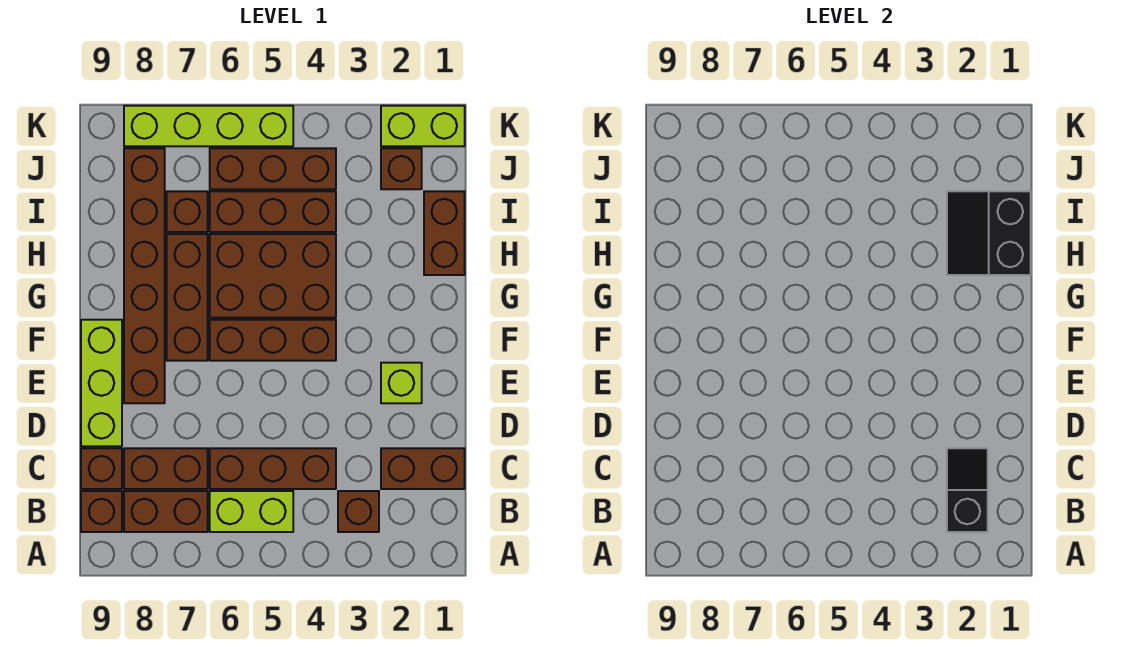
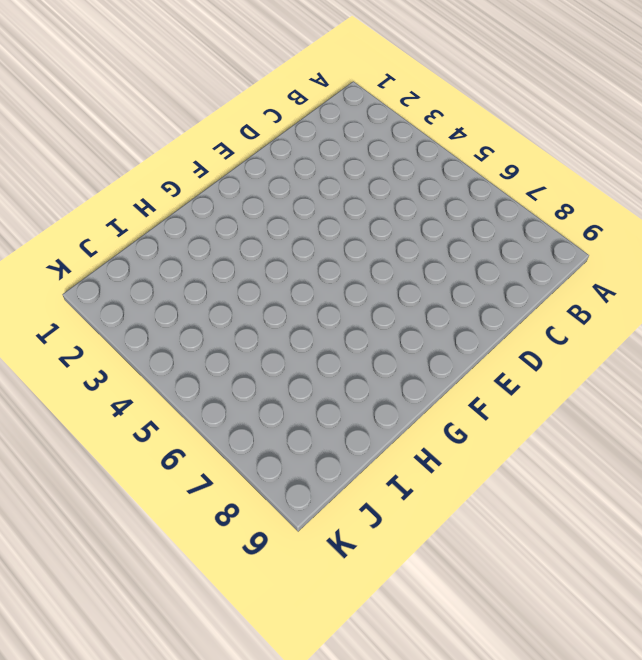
none -> brown brick B3 level 1
none -> lime brick B5:B6 level 1
none -> brown brick B7:B8 level 1

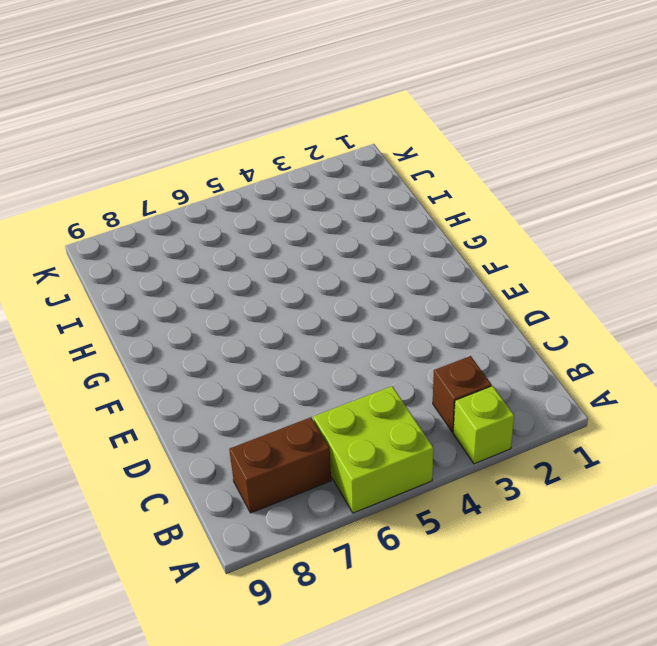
lime brick A3 level 1 -> lime brick E2 level 1
lime brick A5:B6 level 1 -> lime brick B5:B6 level 1
none -> brown brick B9 level 1
none -> brown brick C1:C2 level 1
none -> brown brick C4:C6 level 1

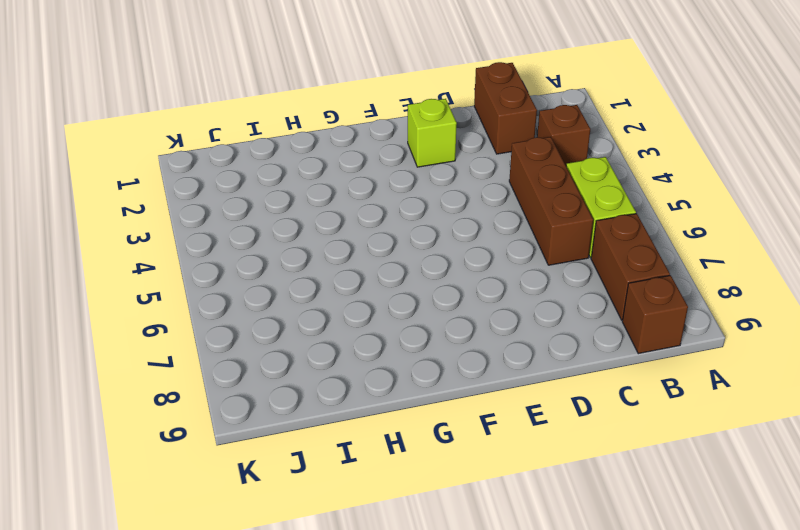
none -> brown brick C7:C8 level 1
none -> brown brick C9 level 1
none -> lime brick D9:F9 level 1

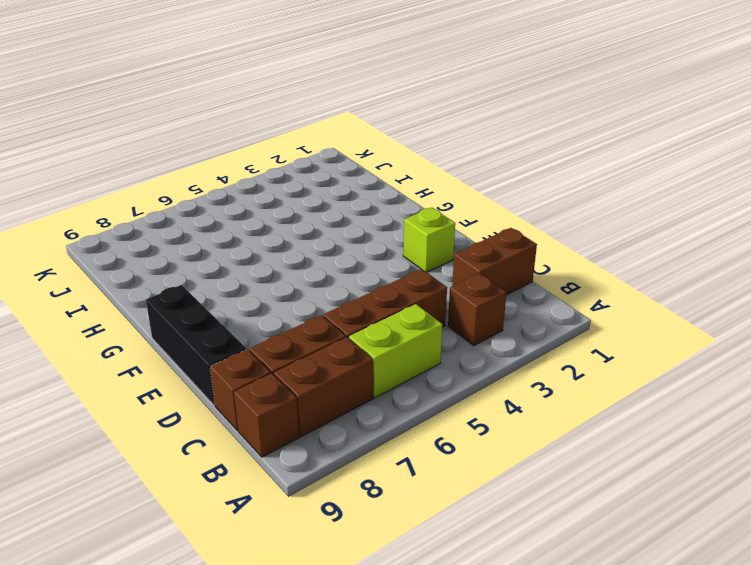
black brick D9:F9 level 1 -> lime brick D9:F9 level 1
none -> brown brick E8:J8 level 1
none -> brown brick F4:F6 level 1
none -> brown brick F7:H7 level 1

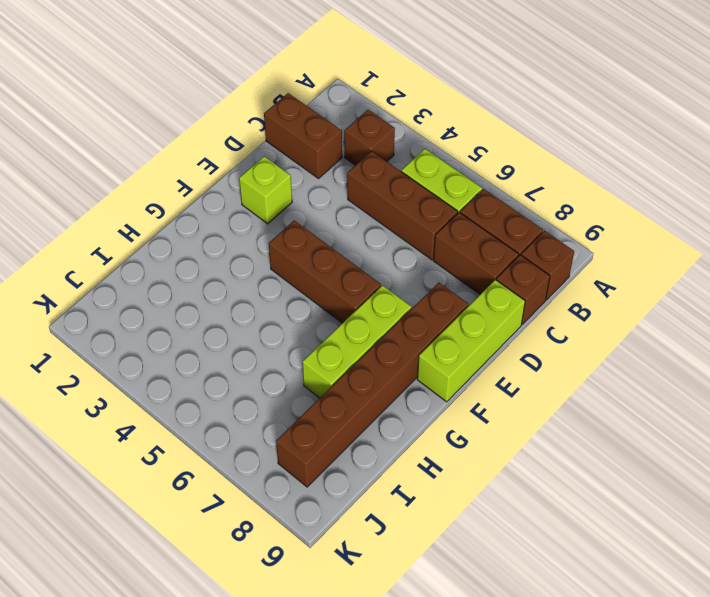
lime brick F7:H7 level 1 -> brown brick F7:H7 level 1
none -> brown brick G4:H6 level 1
none -> brown brick H1:I1 level 1
none -> brown brick I4:I6 level 1

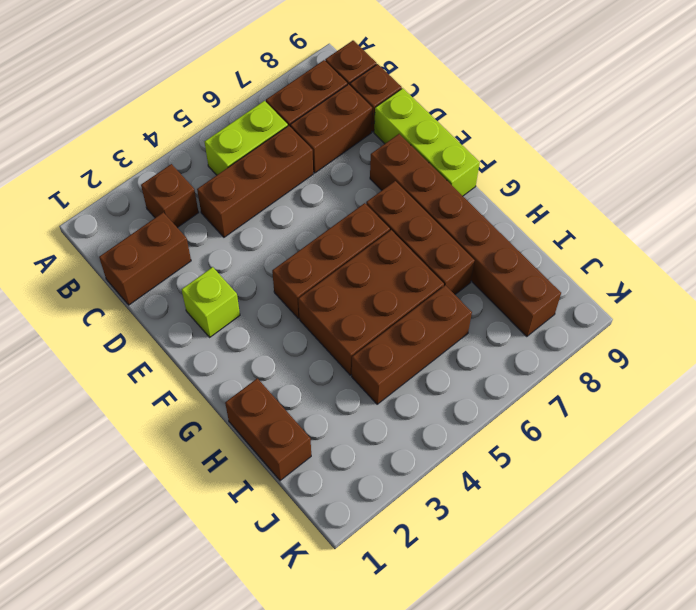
none -> brown brick I7 level 1
none -> brown brick J2 level 1
none -> brown brick J4:J6 level 1

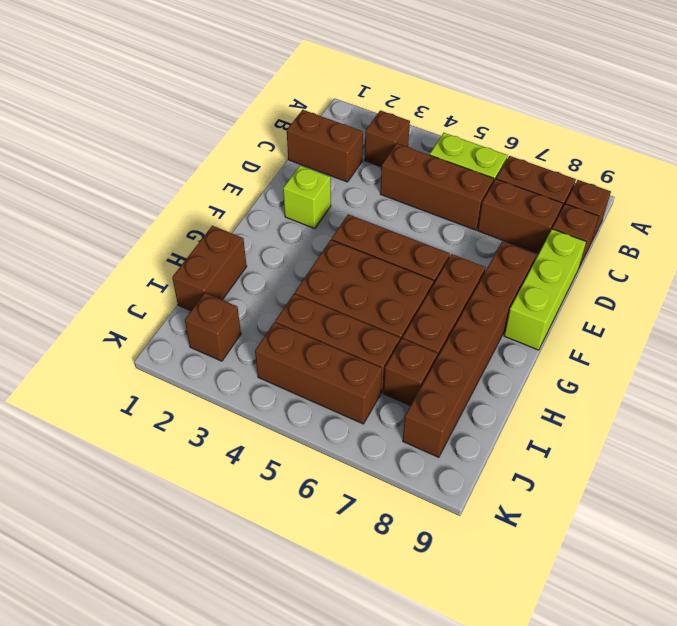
none -> lime brick K1:K2 level 1
none -> lime brick K5:K8 level 1
none -> black slope B2:C2 level 2 top B

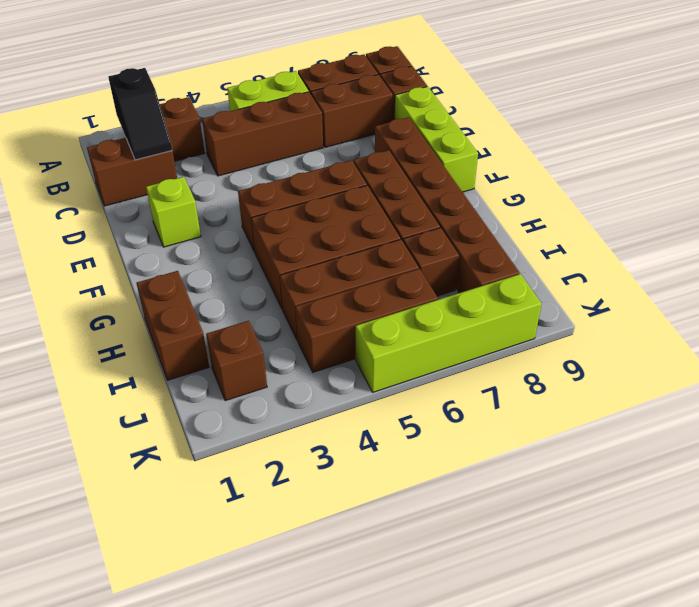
none -> lime brick K1:K2 level 1
none -> black slope H1:I2 level 2 top 1

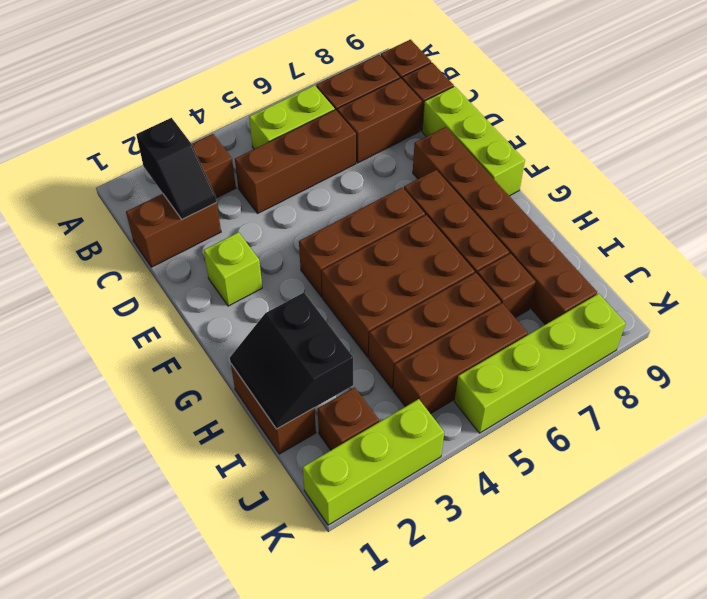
black slope H1:I2 level 2 top 2 -> black slope H1:I2 level 2 top 1
lime brick K1:K3 level 1 -> lime brick K1:K2 level 1

